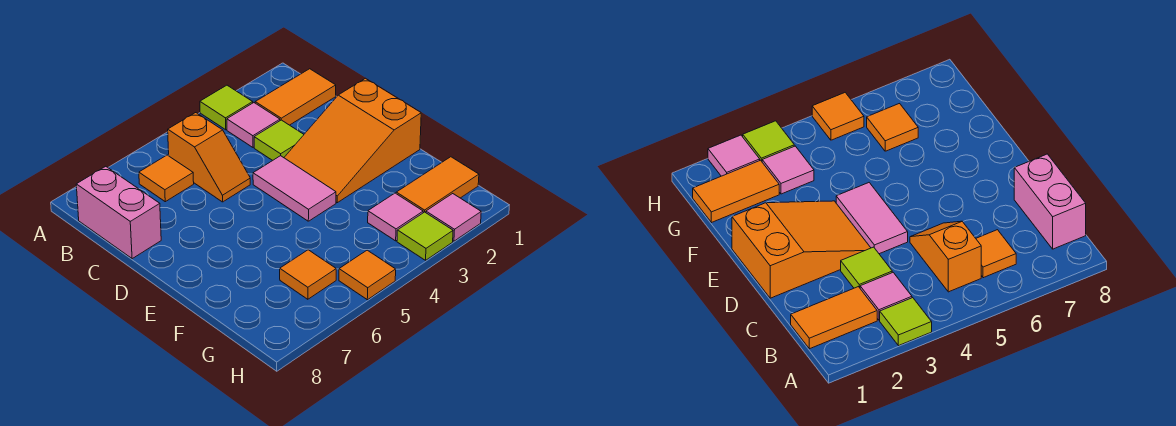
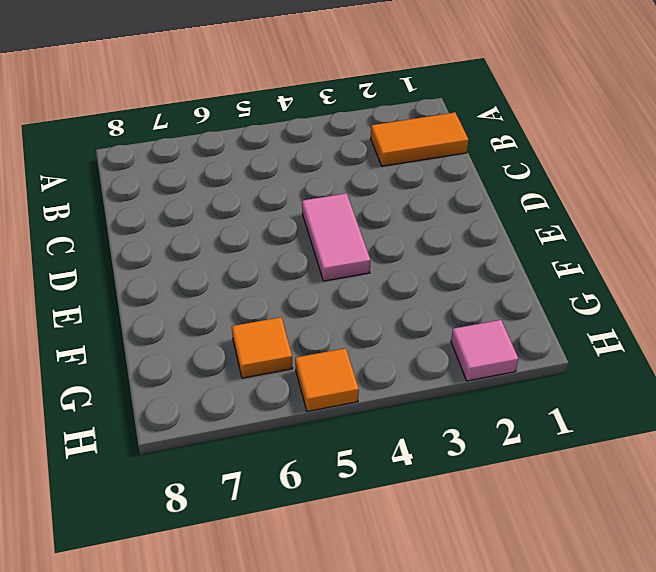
none -> lime tile A3 level 1
none -> pink tile B3 level 1
none -> orange slope B5:C5 level 1 top B

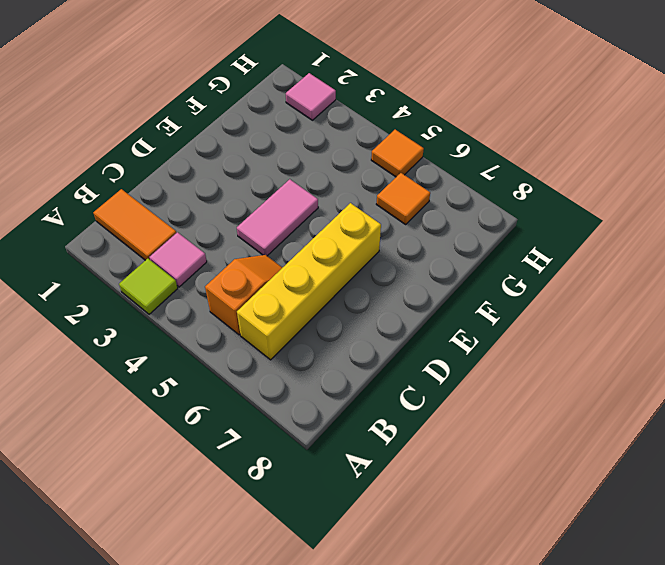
yellow brick B6:E6 level 1 -> orange tile B6 level 1
none -> pink brick B8:C8 level 1
none -> lime tile C3 level 1
none -> orange slope D1:E3 level 1 top 1

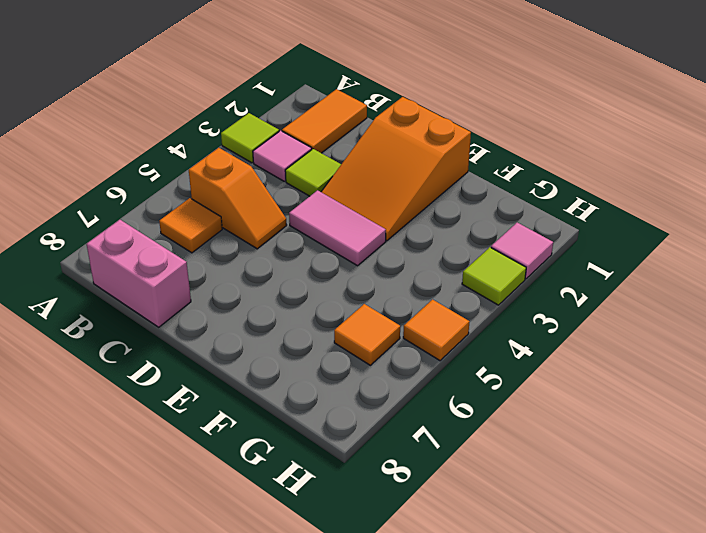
none -> orange tile G1:G2 level 1
none -> pink tile G3 level 1

